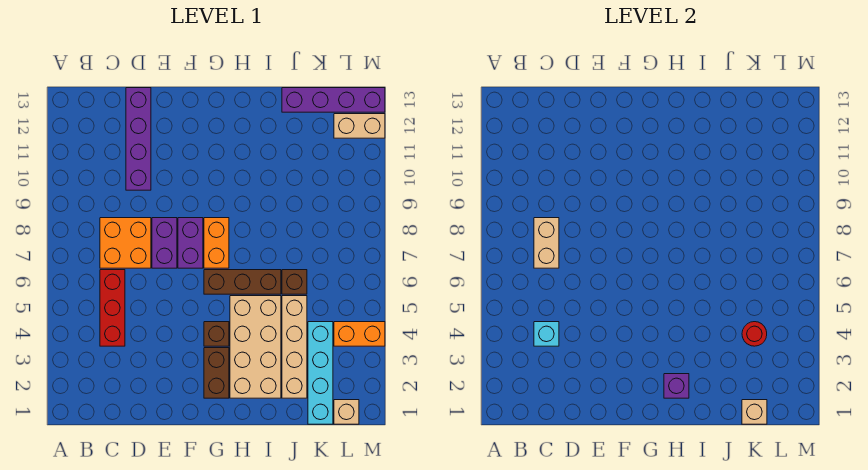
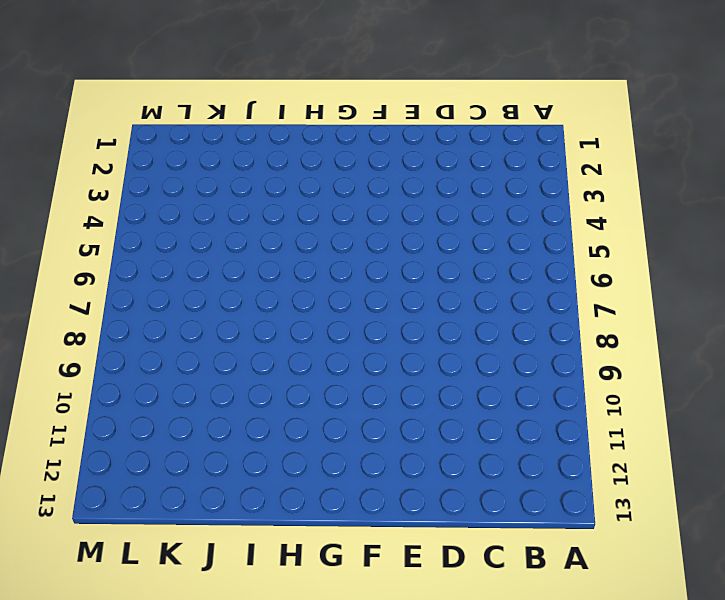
none -> red brick C4:C6 level 1
none -> orange brick C7:D8 level 1
none -> purple brick D10:D13 level 1

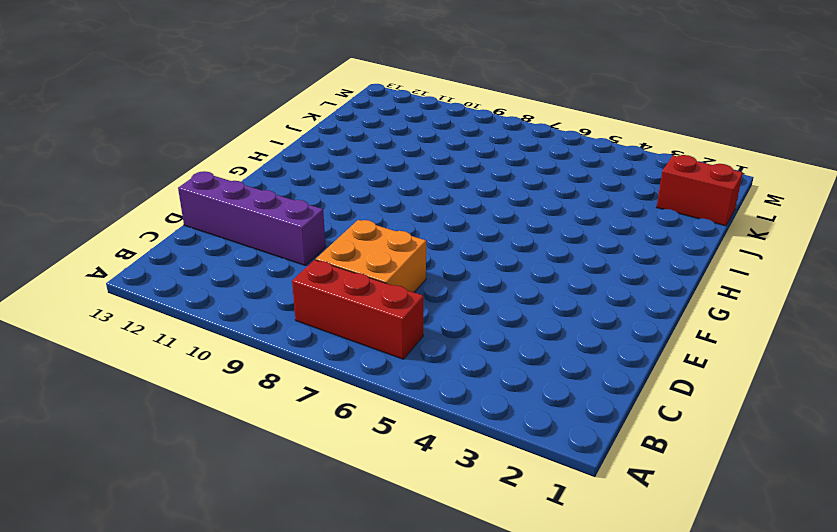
red brick B6:B8 level 1 -> red brick C4:C6 level 1
red brick K1:K2 level 1 -> cyan brick K1:K4 level 1
none -> purple brick E7:E8 level 1
none -> purple brick F7:F8 level 1
none -> brown brick G2:G3 level 1

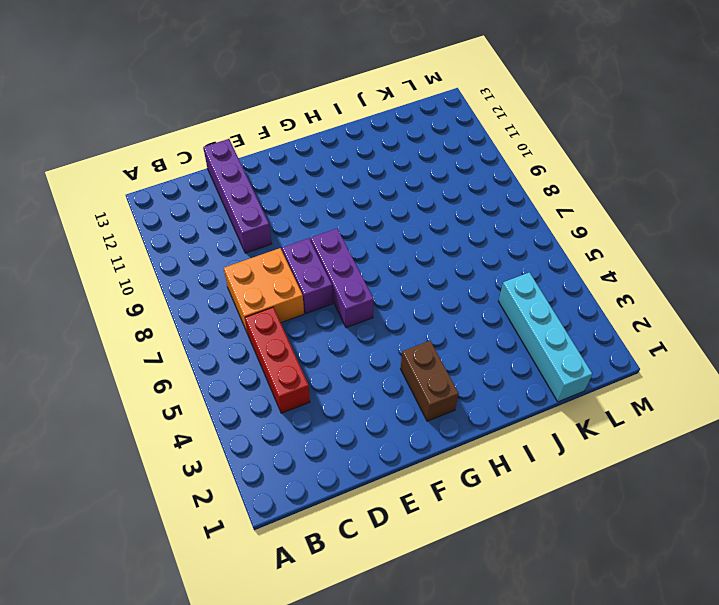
purple brick F6:F8 level 1 -> purple brick F7:F8 level 1
none -> brown brick G4 level 1
none -> brown brick G6:I6 level 1
none -> orange brick G7:G8 level 1

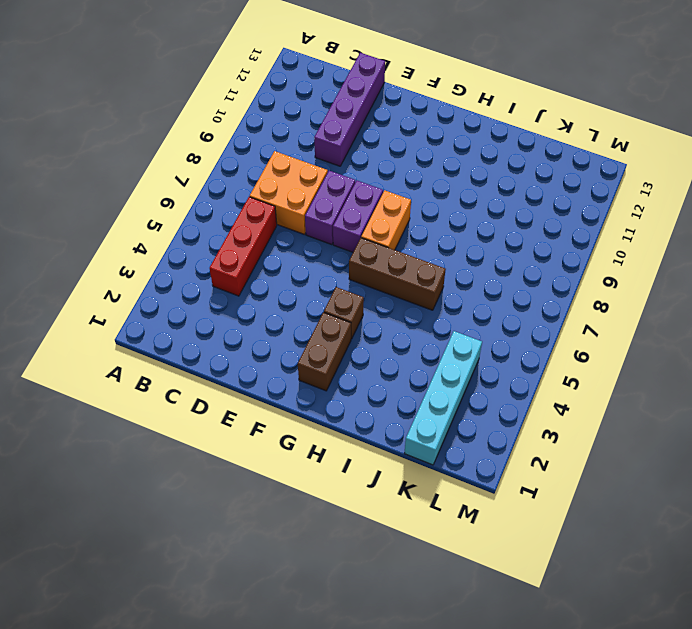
none -> tan brick H2:I5 level 1
none -> tan brick J2:J5 level 1
none -> brown brick J6 level 1

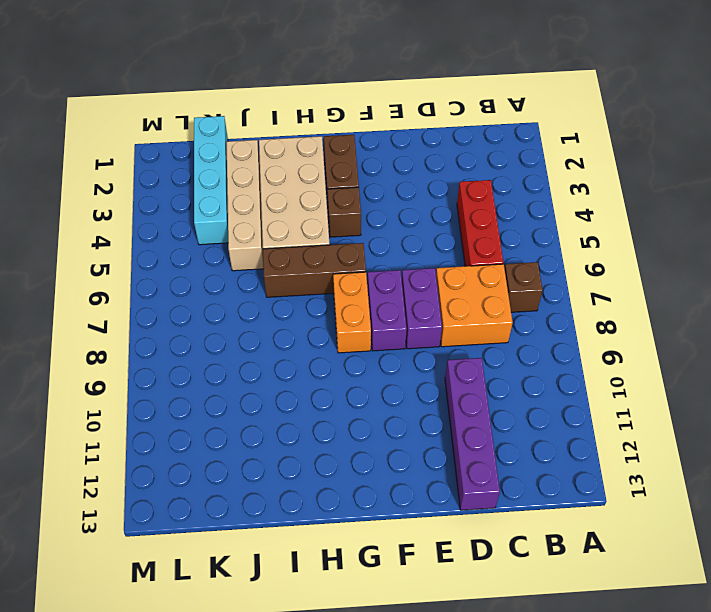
brown brick B7 level 1 -> brown brick J6 level 1
none -> purple brick J13:M13 level 1
none -> tan brick L1 level 1
none -> orange brick L4:M4 level 1

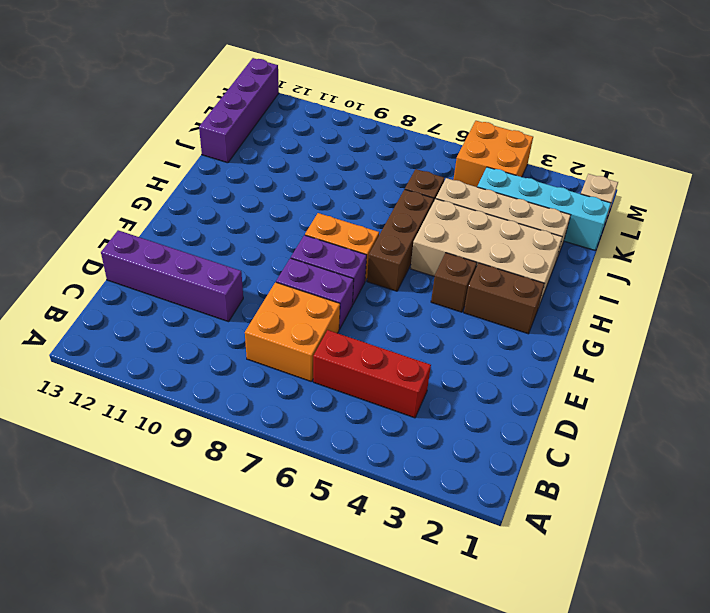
orange brick L4:M5 level 1 -> orange brick L4:M4 level 1
none -> tan brick L12:M12 level 1
none -> cyan brick C4 level 2
none -> tan brick C7:C8 level 2

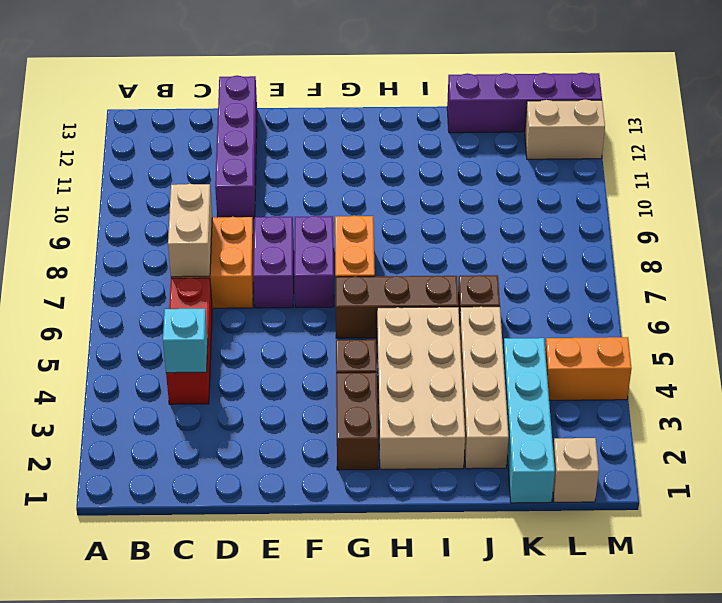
none -> purple brick H2 level 2
none -> tan brick K1 level 2
none -> red round brick K4 level 2

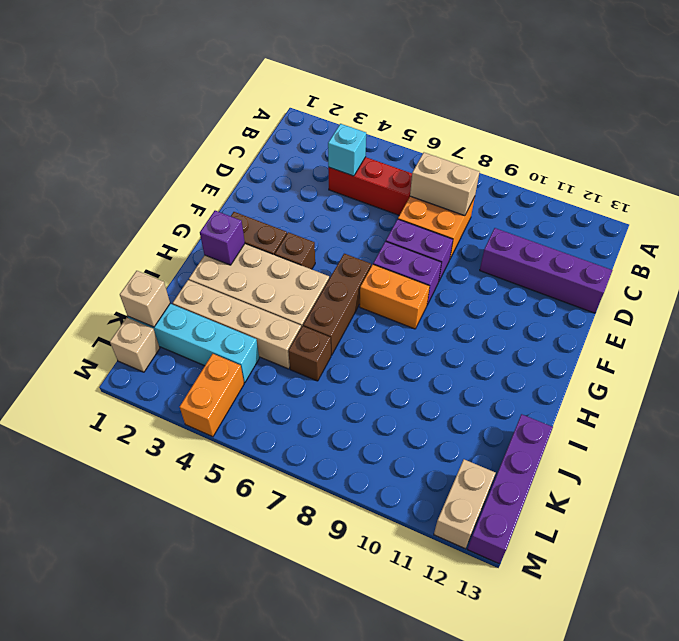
none -> red round brick K4 level 2

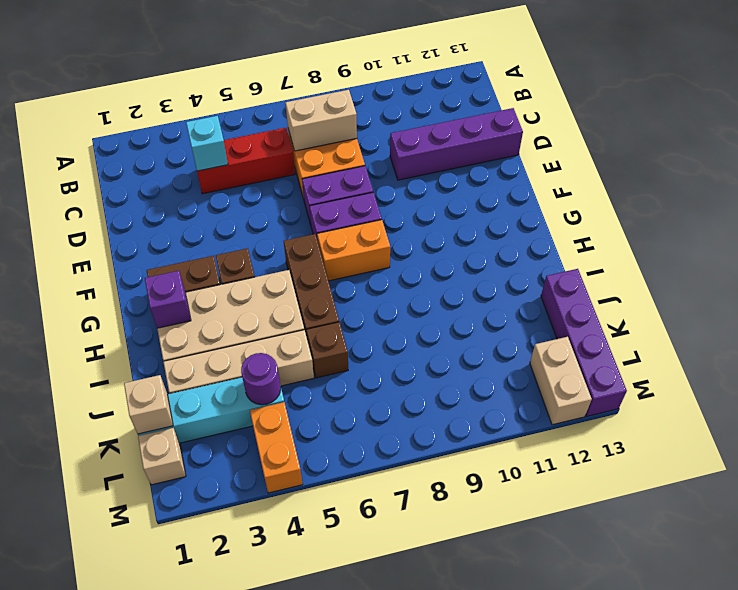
purple round brick K4 level 2 -> red round brick K4 level 2

